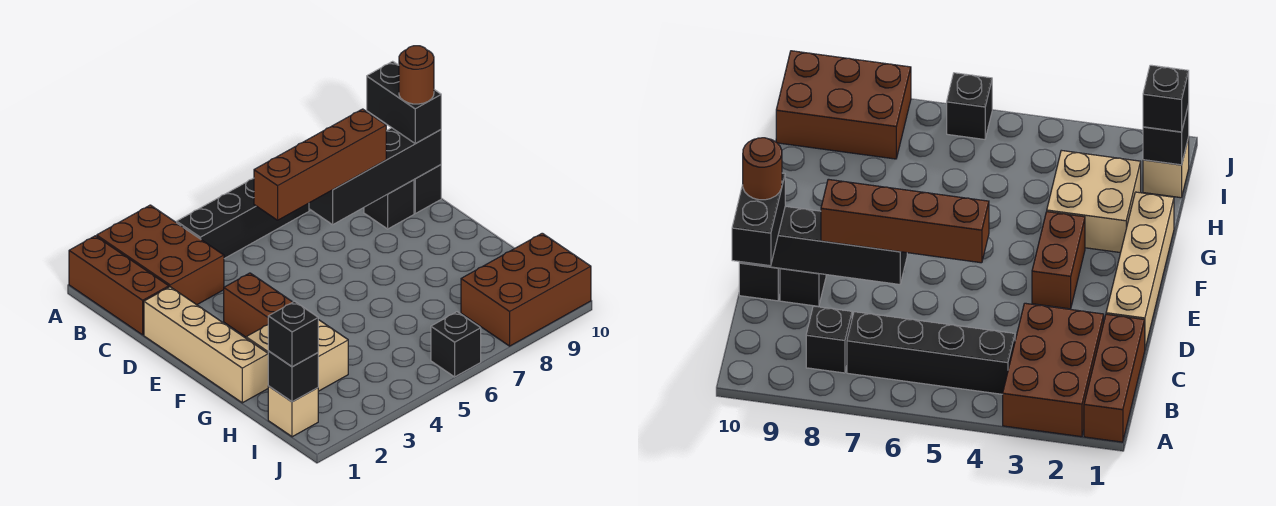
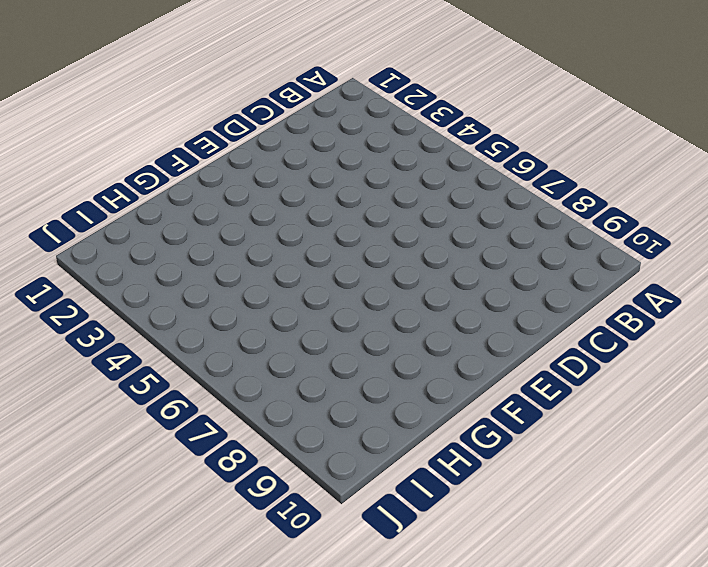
none -> brown brick A1:C1 level 1
none -> brown brick A2:C3 level 1
none -> black brick B4:B7 level 1

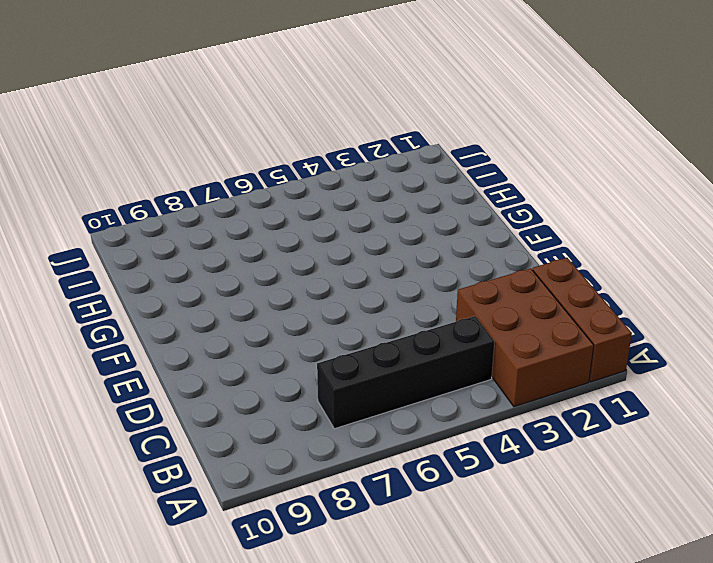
none -> black brick B8 level 1
none -> tan brick D1:G1 level 1
none -> black brick D9 level 1

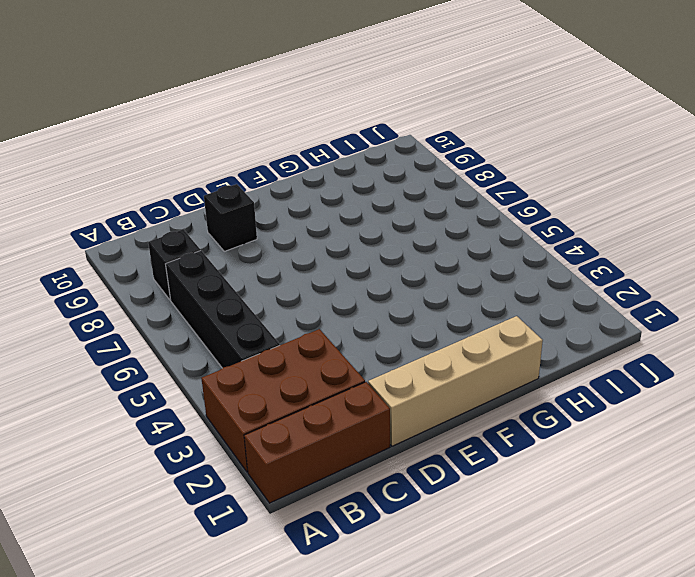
none -> black brick D10 level 1
none -> brown brick E3:F3 level 1
none -> tan brick G2:H3 level 1

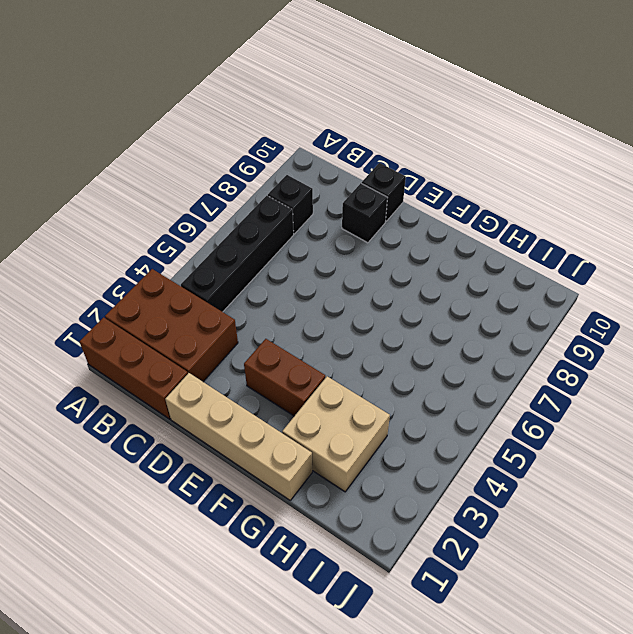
none -> tan brick I1 level 1
none -> brown brick I8:J10 level 1
none -> black brick J6 level 1

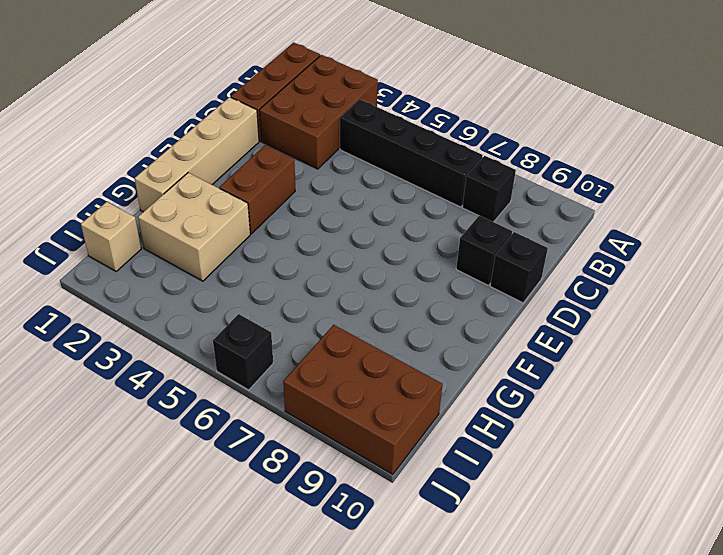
none -> black brick D7:D10 level 2
none -> black brick I1 level 2
none -> black brick C10:D10 level 3

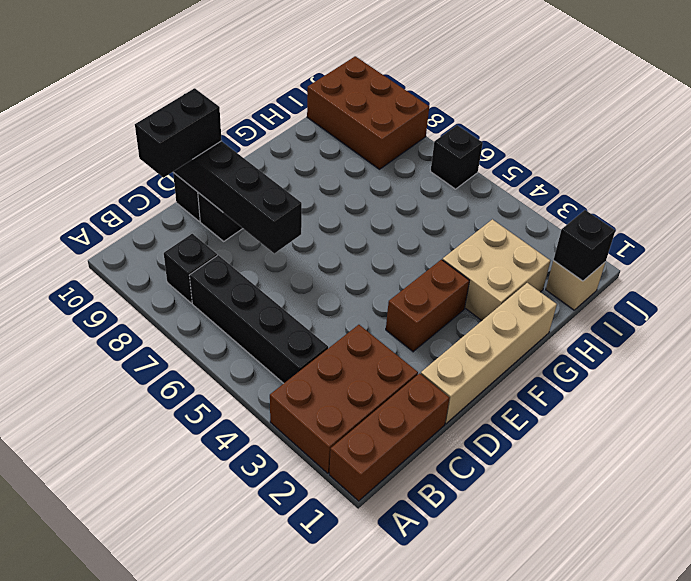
none -> brown brick D5:D8 level 3
none -> black brick I1 level 3
none -> brown round brick D10 level 4

